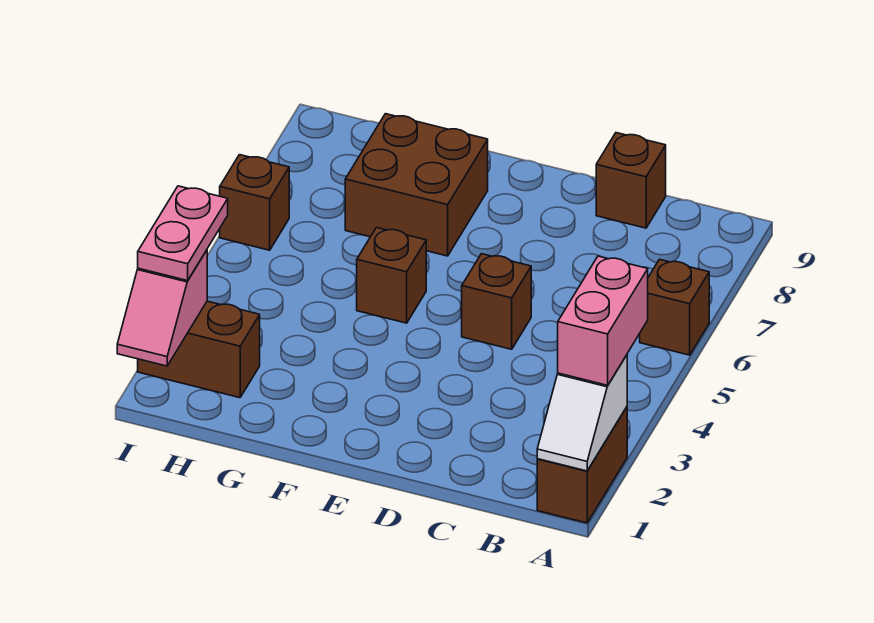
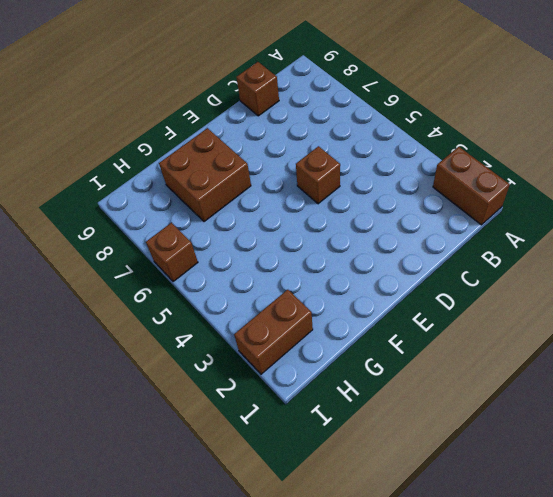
none -> brown brick A6 level 1
none -> brown brick F5 level 1
none -> white slope A1:A2 level 2 top 2

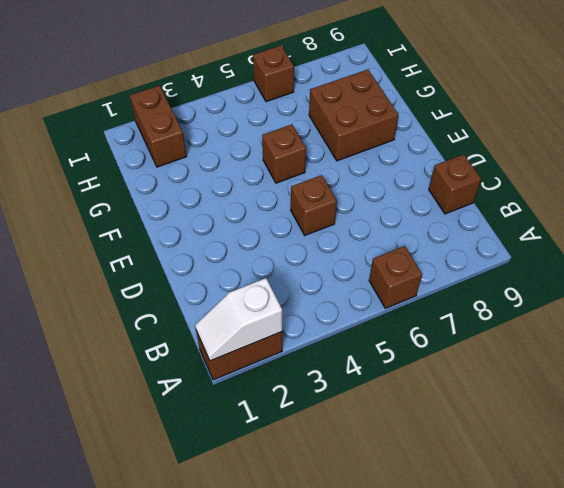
none -> pink slope I1:I2 level 2 top 2
none -> pink brick A2:A3 level 3
none -> pink plate I2:I3 level 3

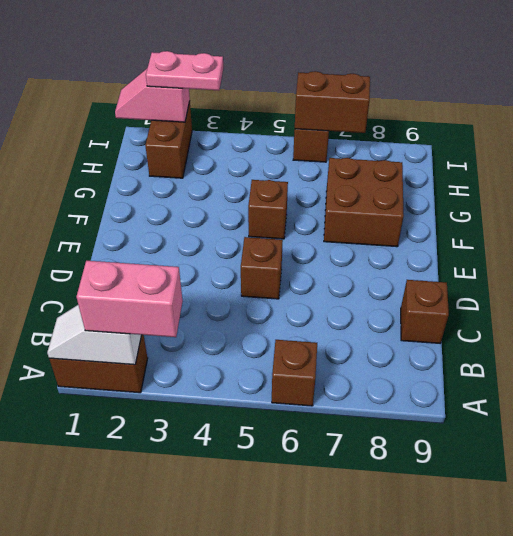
brown brick I6:I7 level 2 -> none

